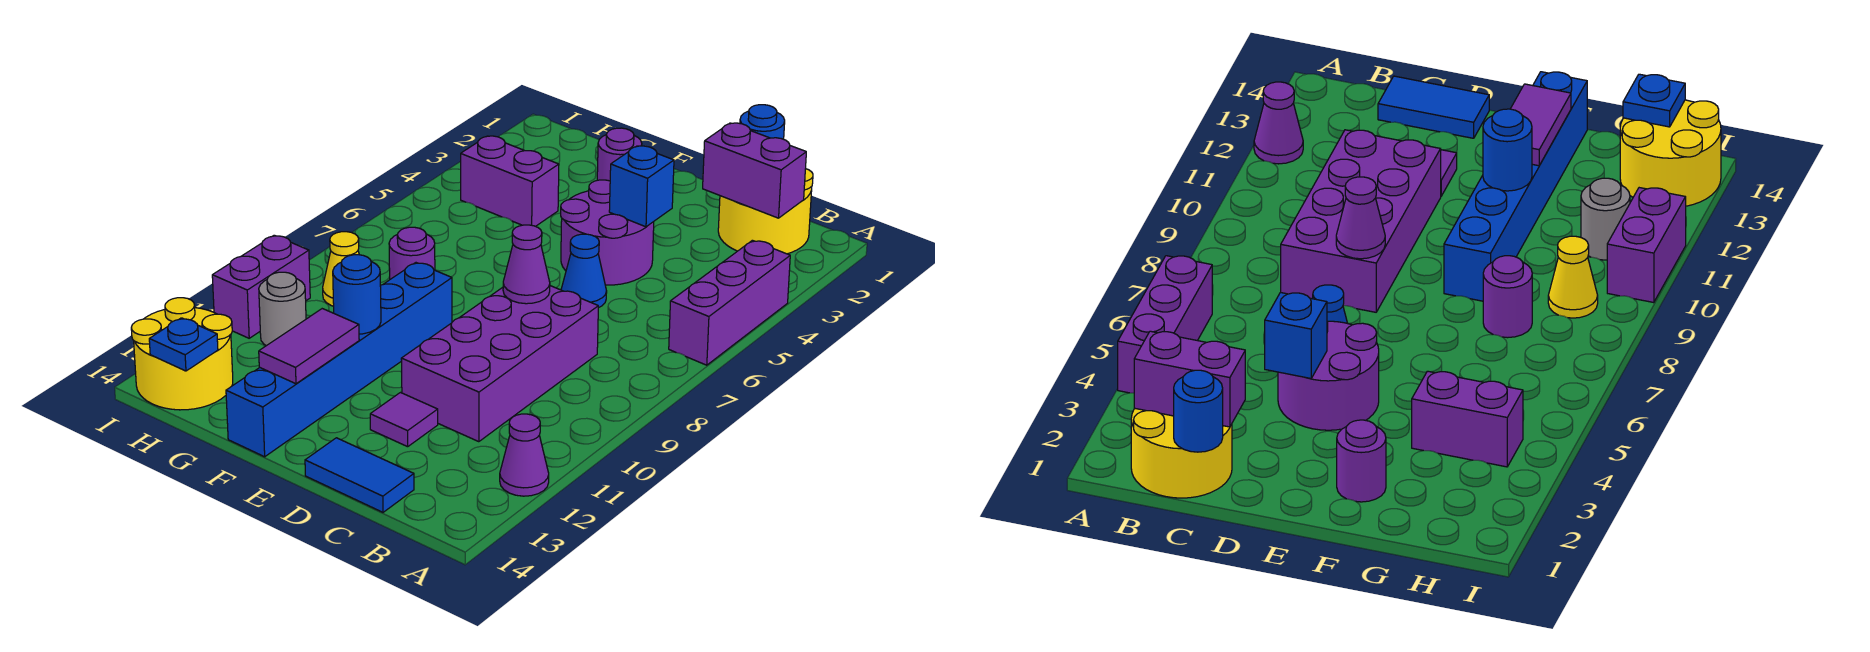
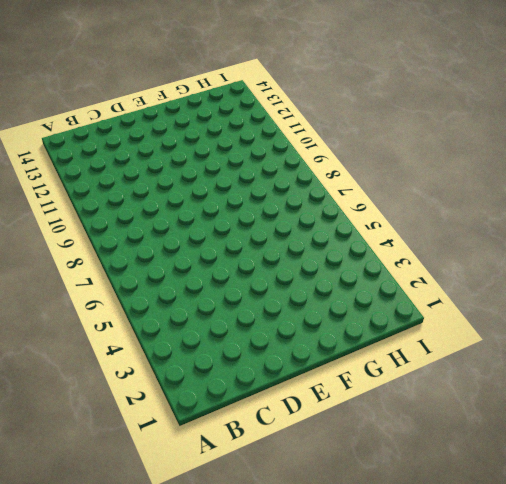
none -> purple brick A4:A6 level 1
none -> purple cone A12 level 1
none -> yellow round brick B1:C2 level 1

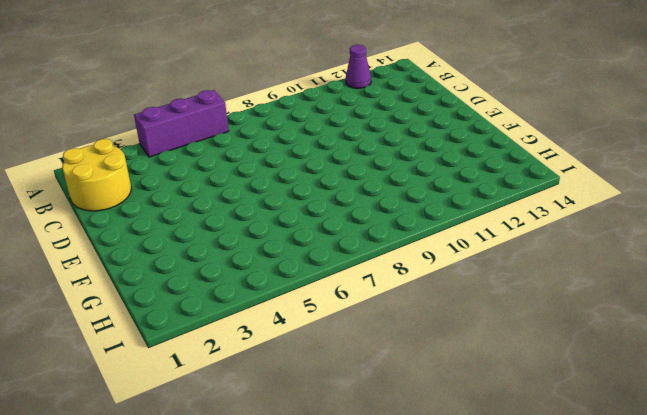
none -> purple brick C8:D11 level 1
none -> blue tile C14:D14 level 1
none -> purple round brick D4:E5 level 1

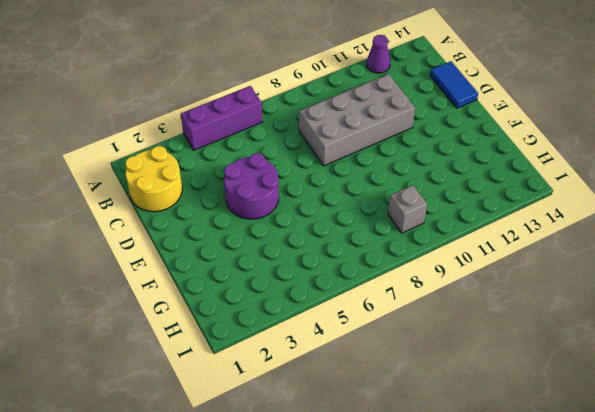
grey brick C8:D11 level 1 -> purple brick C8:D11 level 1
grey brick H9 level 1 -> yellow cone H9 level 1
none -> blue cone D6 level 1
none -> purple tile D12 level 1
none -> purple round brick F2 level 1

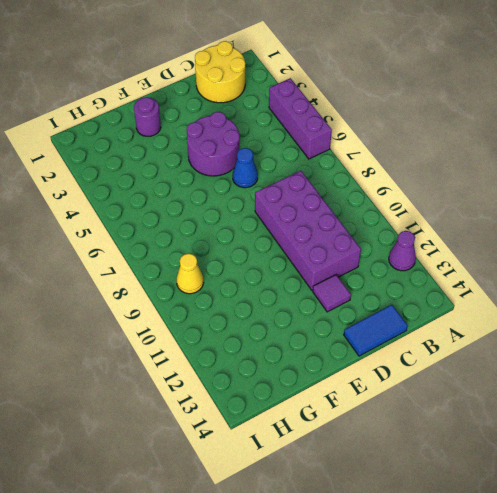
none -> blue brick F9:F14 level 1
none -> purple brick G4:H4 level 1
none -> purple round brick G8 level 1

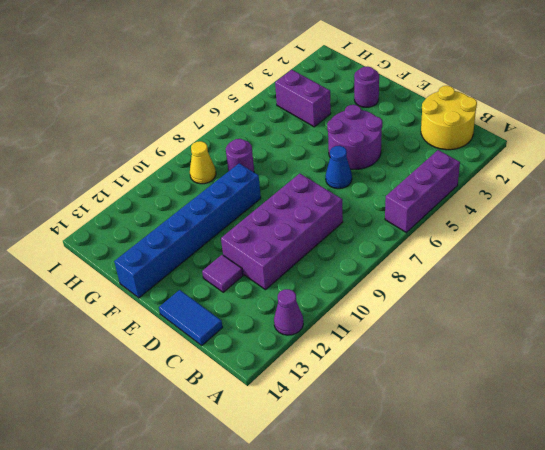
none -> grey round brick H11 level 1
none -> yellow round brick H13:I14 level 1
none -> purple brick I10:I11 level 1

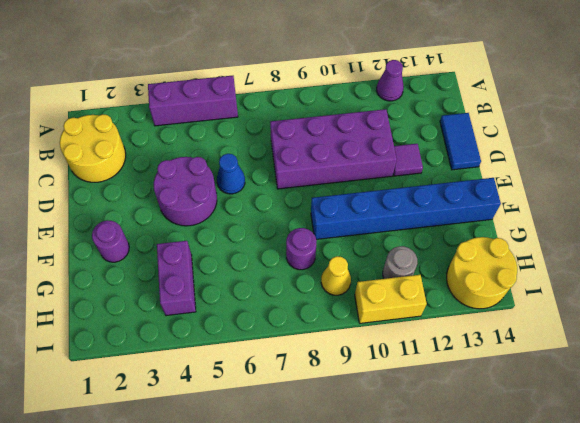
yellow brick I10:I11 level 1 -> purple brick I10:I11 level 1
none -> purple brick B2:C2 level 2
none -> blue round brick C1 level 2
none -> blue brick D4 level 2

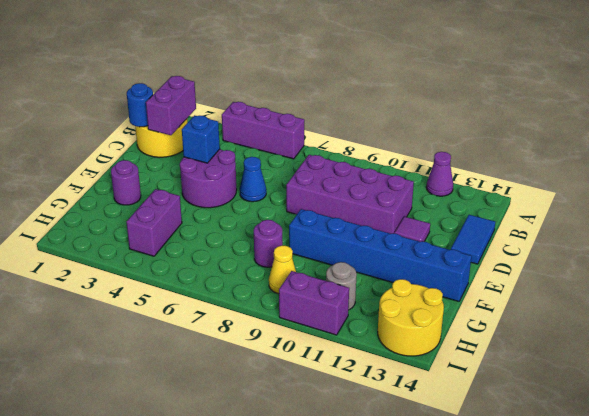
none -> purple cone D8 level 2
none -> blue round brick F11 level 2
none -> purple tile F12:F13 level 2

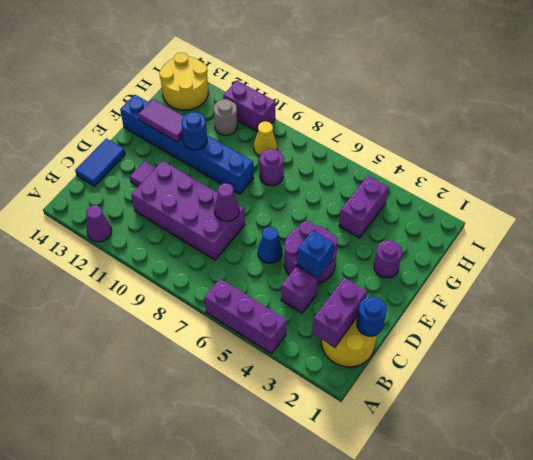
purple brick C4 level 1 -> none
none -> blue plate H14 level 2

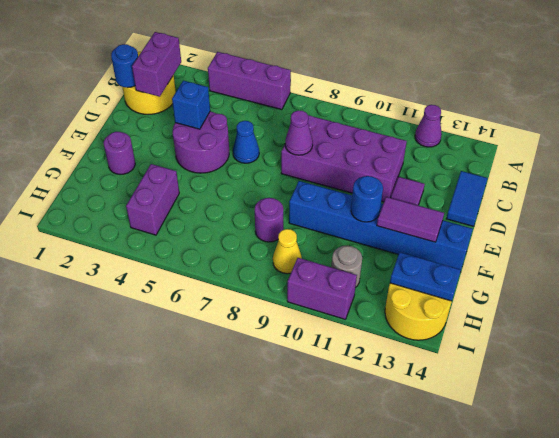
blue plate H13:H14 level 2 -> blue plate H14 level 2

